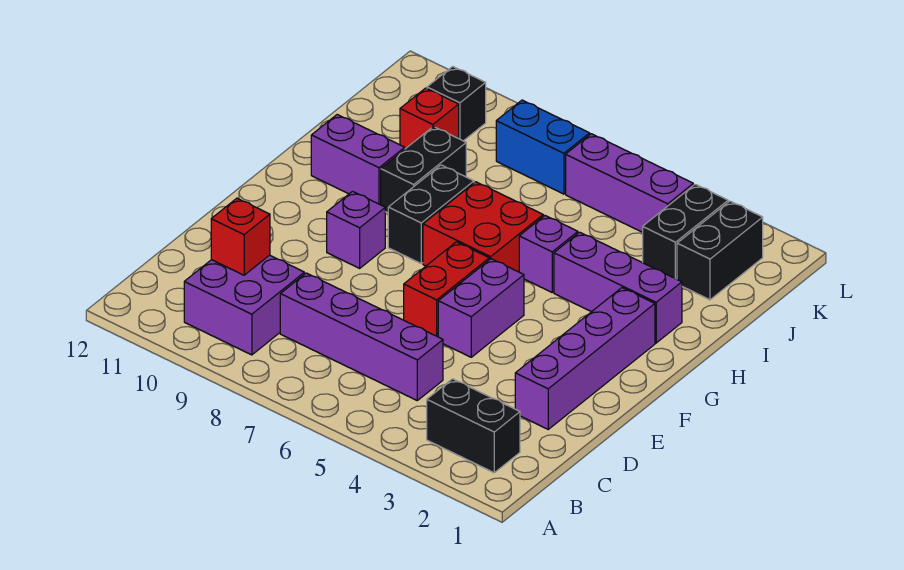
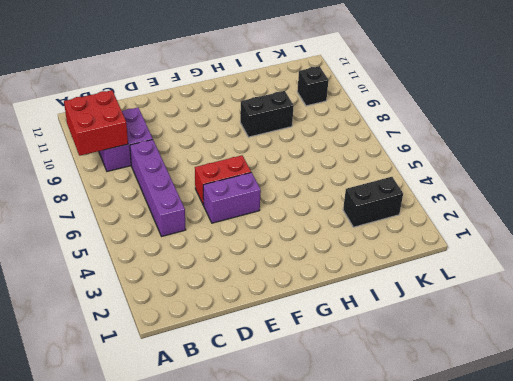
red brick A9:B10 level 2 -> red brick G6:H7 level 1
none -> black brick B2:B3 level 1
none -> purple brick D2:G2 level 1
none -> purple brick F9 level 1

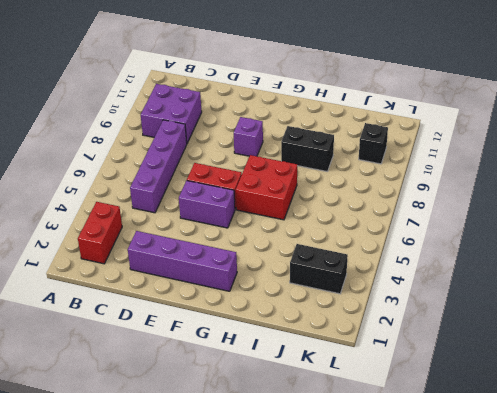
red brick B2:B3 level 1 -> black brick B2:B3 level 1
none -> black brick G8:H8 level 1
none -> purple brick H2:H4 level 1
none -> purple brick H5 level 1

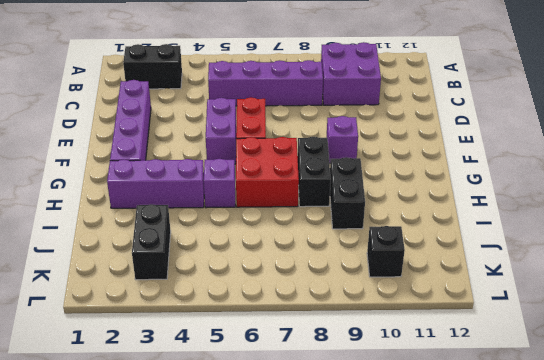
none -> purple brick H10:H11 level 1
none -> black brick J2:K2 level 1
none -> red brick J10 level 1

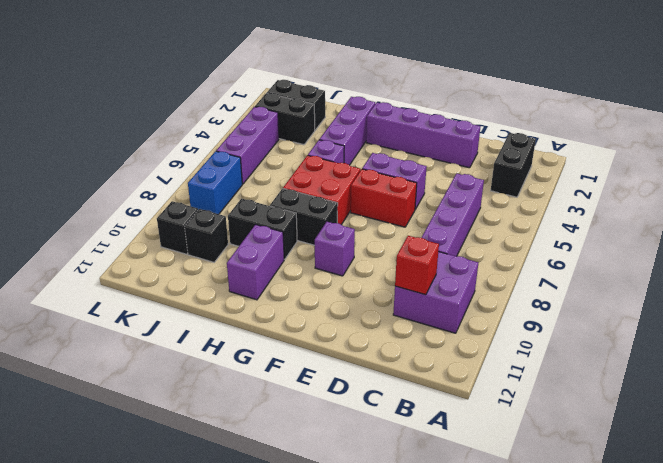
black brick J10 level 1 -> red brick J10 level 1

